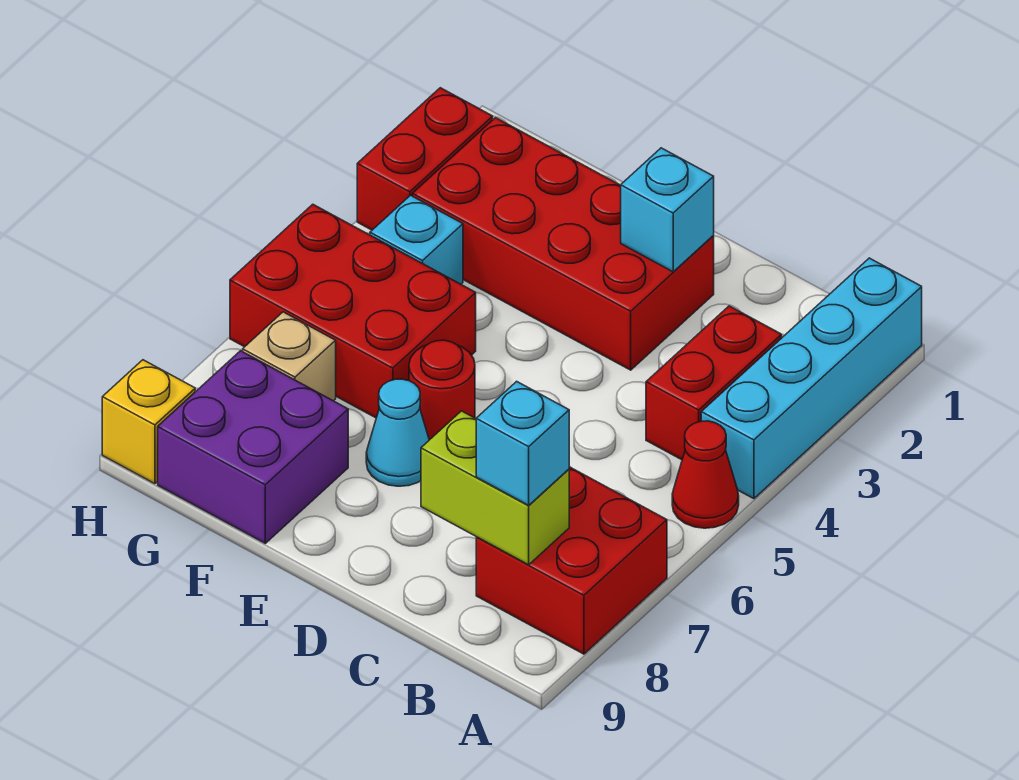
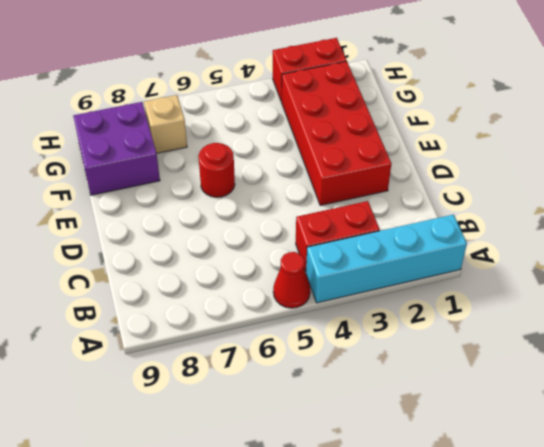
none -> red brick A7:B8 level 1
none -> cyan cone E7 level 1
none -> red brick F5:H6 level 1

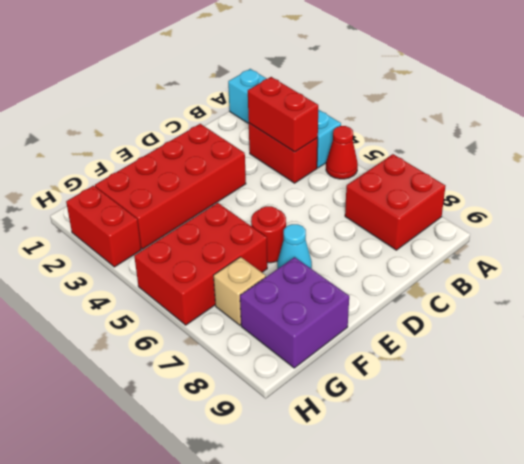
red brick B3:B4 level 2 -> none
none -> cyan brick G4 level 1
none -> yellow brick H9 level 1
none -> lime brick B8:C8 level 2

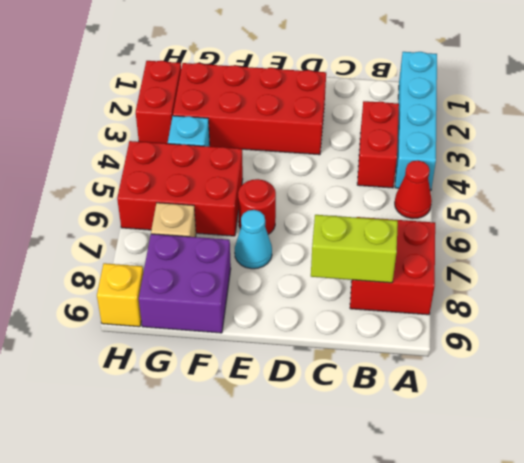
none -> cyan brick D2 level 2
none -> cyan brick B8 level 3

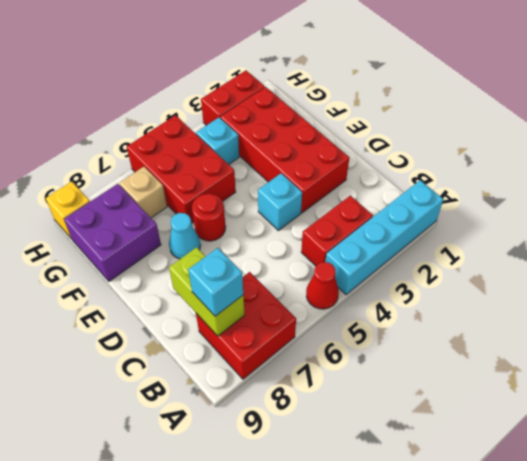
cyan brick D4 level 1 -> cyan brick D2 level 2

